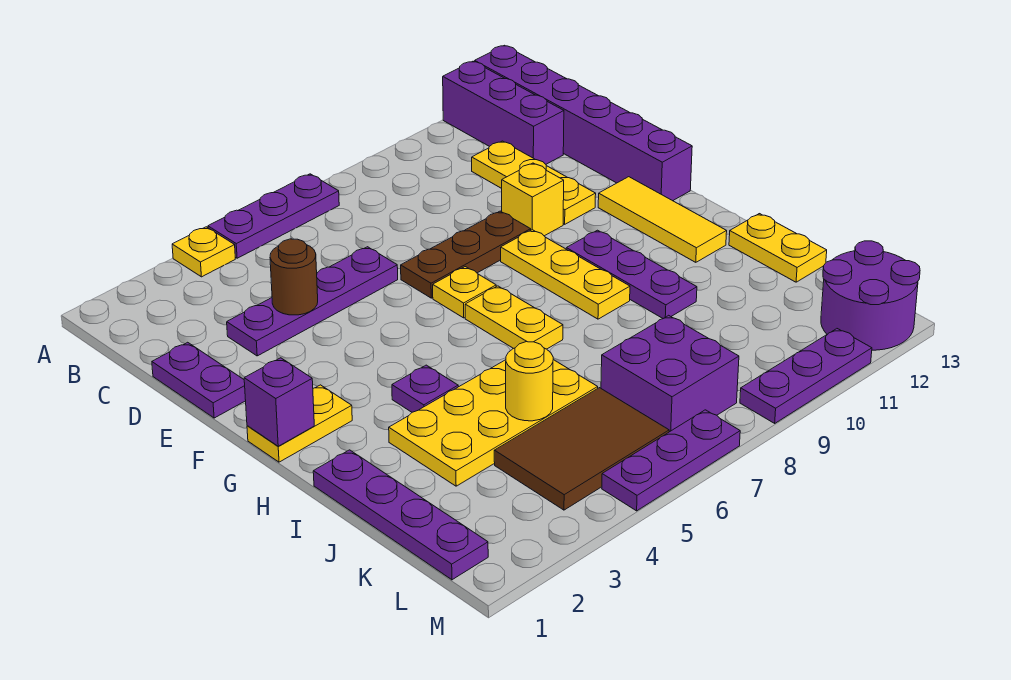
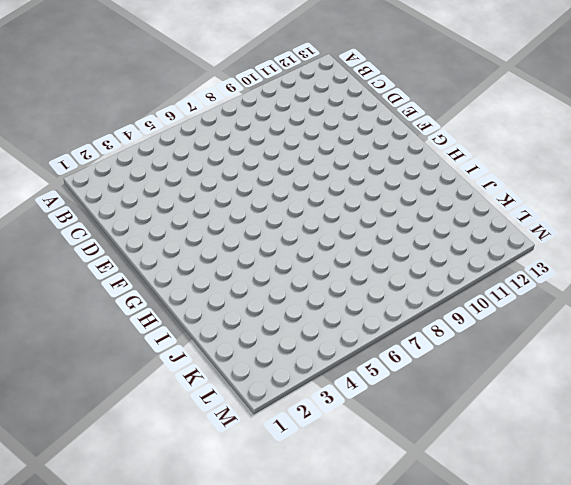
none -> yellow plate A4 level 1
none -> purple plate A5:A7 level 1
none -> purple brick A12:C12 level 1

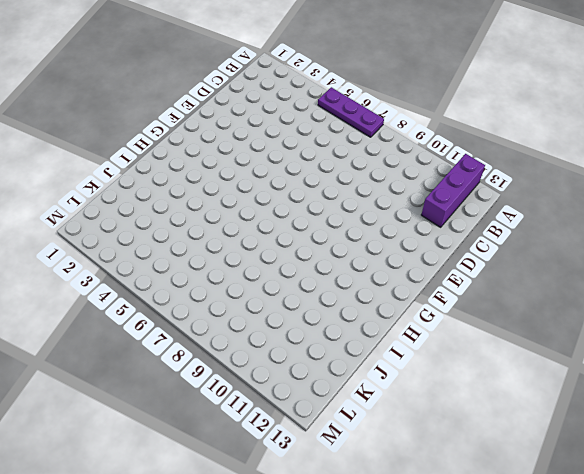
none -> yellow plate A4 level 1
none -> purple brick A13:F13 level 1
none -> yellow plate C11:E11 level 1

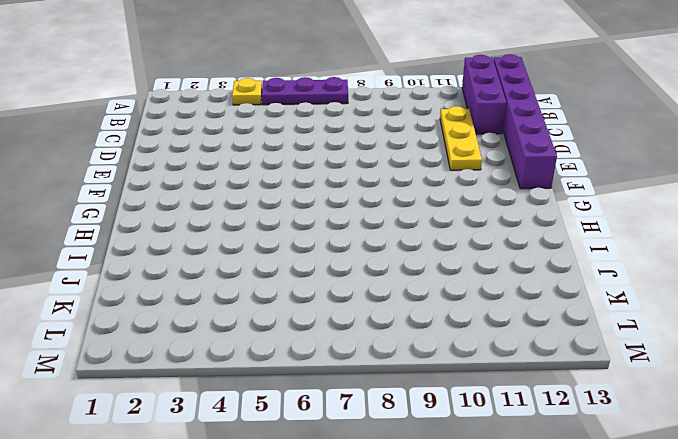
none -> purple plate D1:E1 level 1
none -> purple plate D3:D6 level 1
none -> brown plate E7:E9 level 1

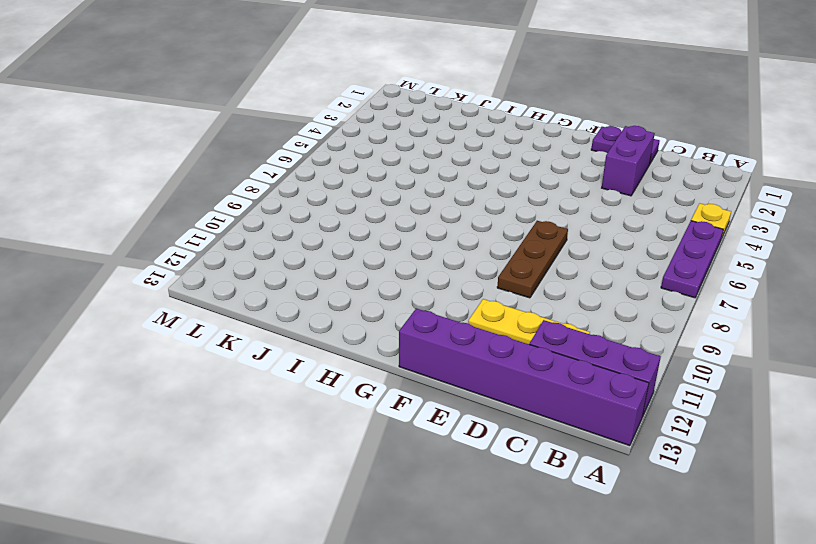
purple brick D2:D3 level 1 -> purple plate D3:D6 level 1
none -> yellow brick E10 level 1
none -> yellow plate F7 level 1
none -> yellow plate F9:H9 level 1

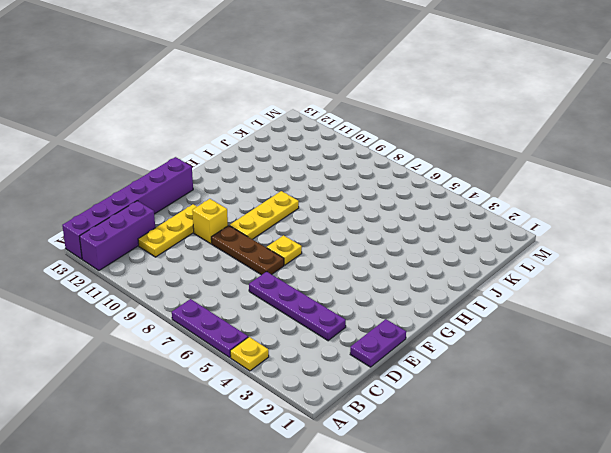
none -> yellow tile F12:H12 level 1
none -> yellow plate G1:G2 level 1
none -> yellow plate G7:H7 level 1

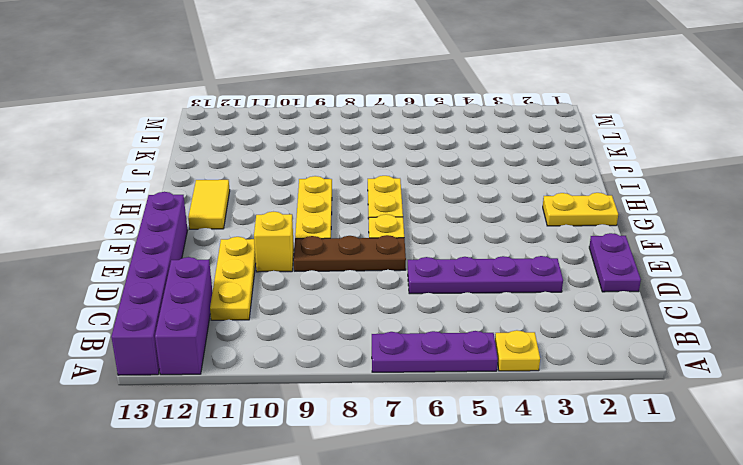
yellow tile G12:H12 level 1 -> yellow tile F12:H12 level 1
none -> purple plate G10:I10 level 1
none -> purple plate H4 level 1
none -> purple plate I1:L1 level 1

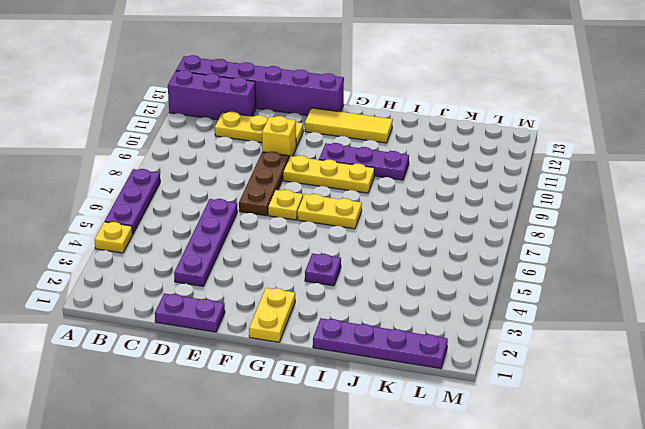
none -> yellow plate I3:J6 level 1
none -> yellow plate I13:J13 level 1
none -> brown tile K4:L6 level 1

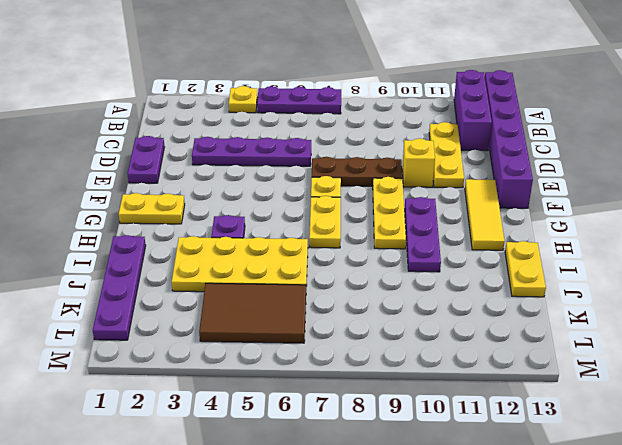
none -> purple brick K7:L8 level 1
none -> purple round brick L12:M13 level 1
none -> purple plate M5:M7 level 1

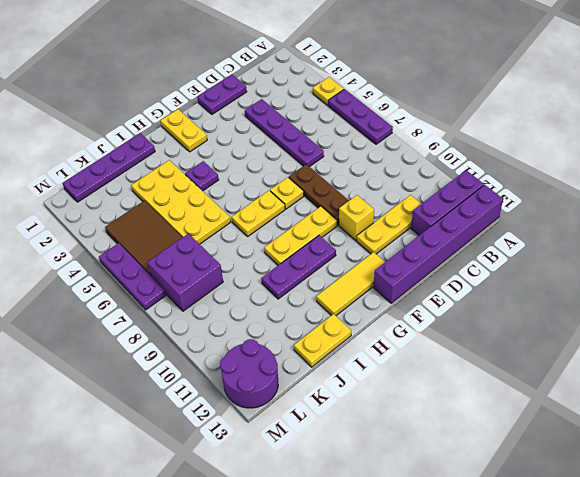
none -> purple plate M9:M11 level 1
none -> brown round brick D4 level 2
none -> purple brick G1 level 2

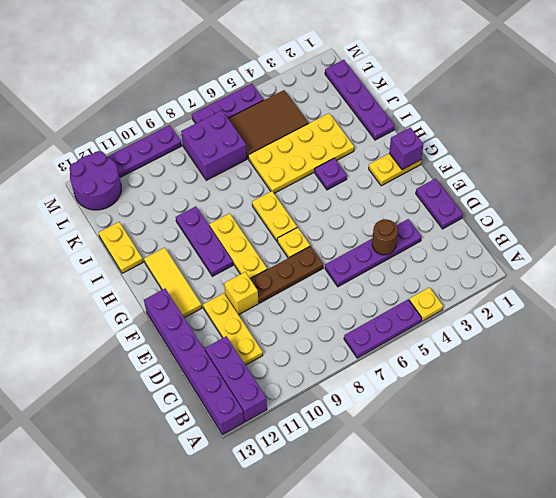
none -> yellow round brick J5 level 2

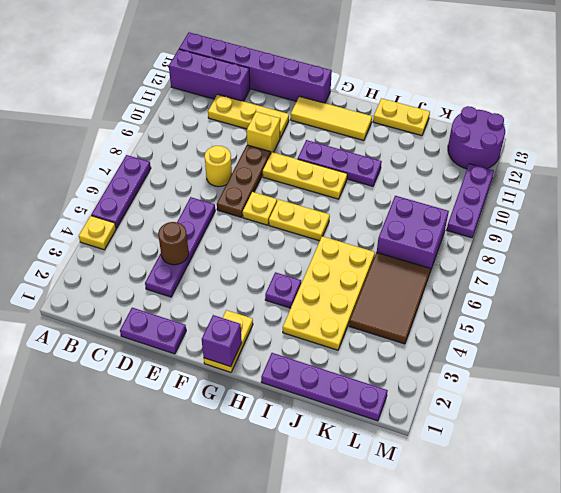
yellow round brick D8 level 1 -> yellow round brick J5 level 2
none -> purple plate M5:M7 level 1

